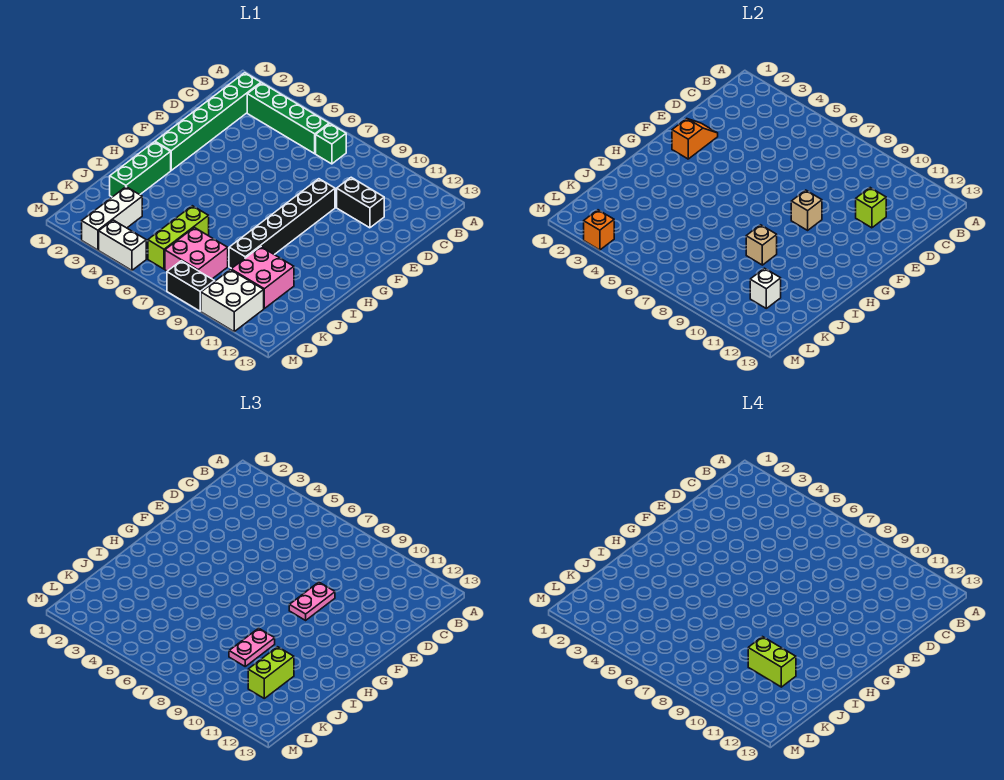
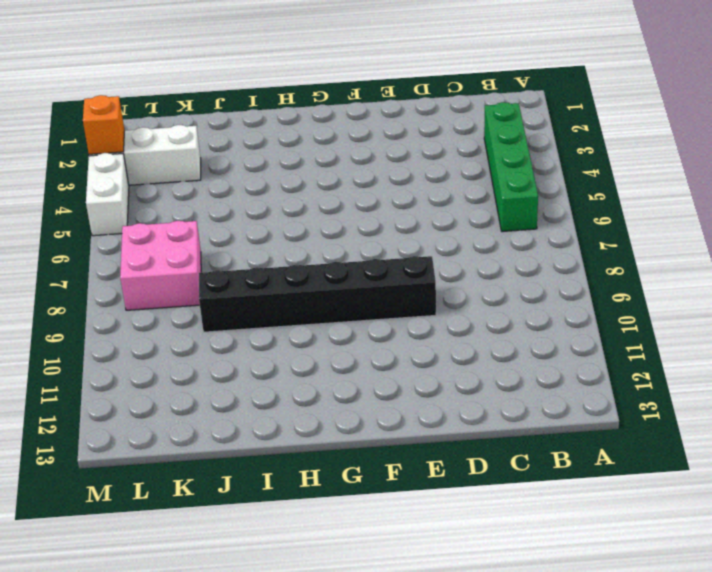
none -> green brick B2:G2 level 1
none -> green brick B7 level 1
none -> black brick D10:D11 level 1

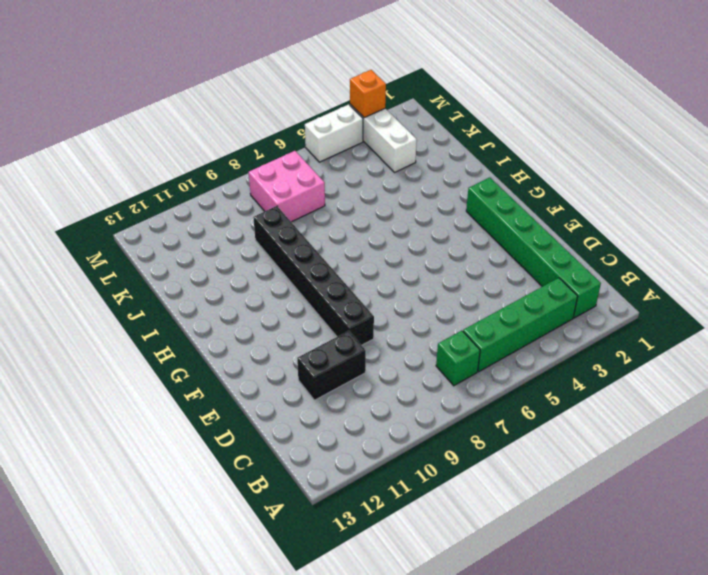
none -> green brick H2:J2 level 1
none -> lime brick J6:L6 level 1
none -> pink brick J10:K11 level 1

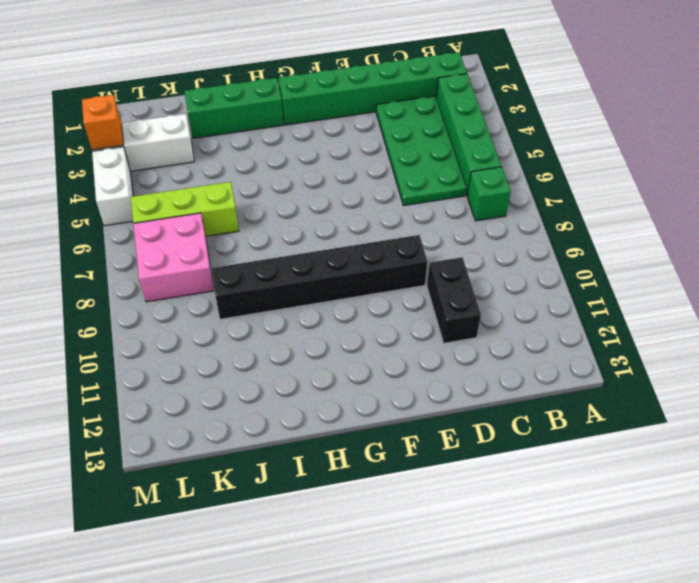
green plate C3:D6 level 1 -> none
none -> pink brick J10:K11 level 1
none -> white brick L10:M11 level 1
none -> black brick M8:M9 level 1

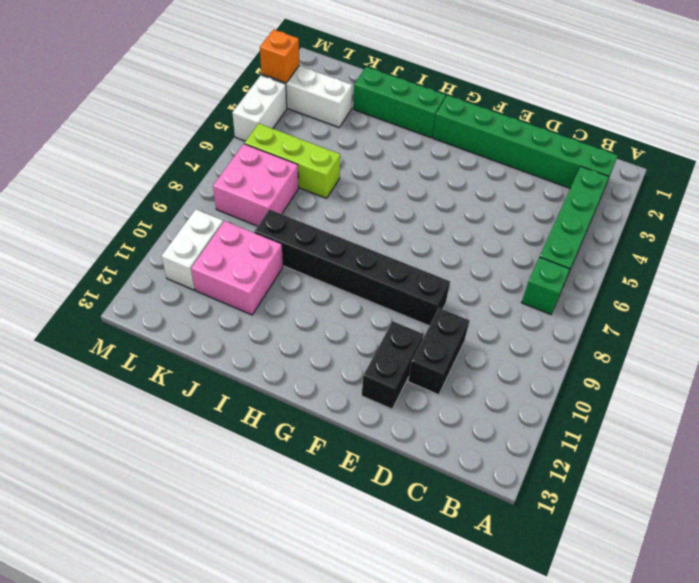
black brick E11:E12 level 1 -> black brick M8:M9 level 1
white brick L10:L11 level 1 -> white brick L10:M11 level 1
none -> lime brick D11 level 2
none -> orange slope E2:F2 level 2 top F
none -> tan brick F9 level 2

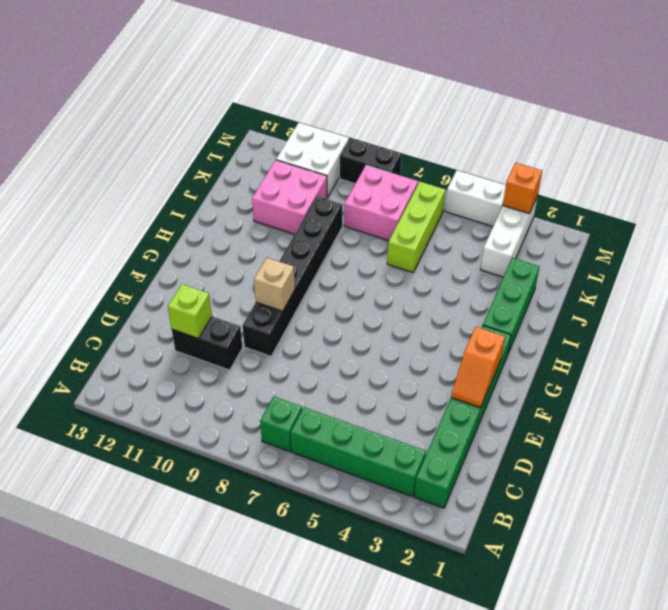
none -> tan brick I9 level 2
none -> white brick K11 level 2
none -> pink plate E9:F9 level 3

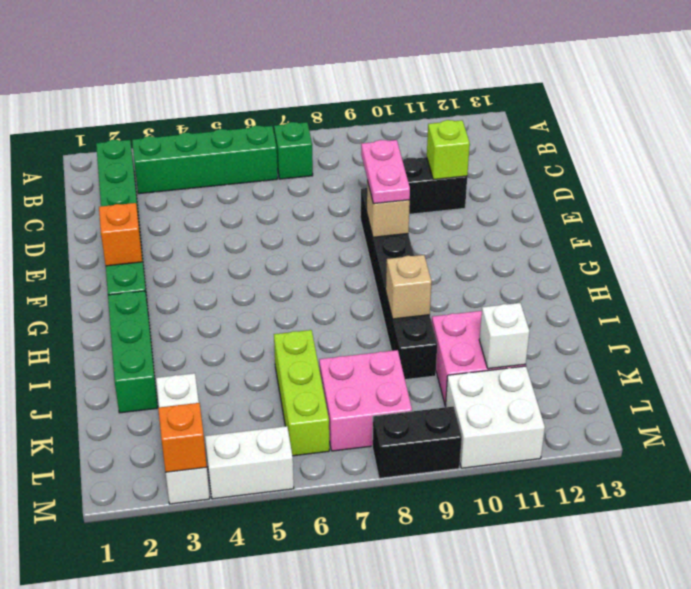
none -> pink plate I9:J9 level 3
none -> lime brick J11:K11 level 3
none -> lime brick J10:J11 level 4

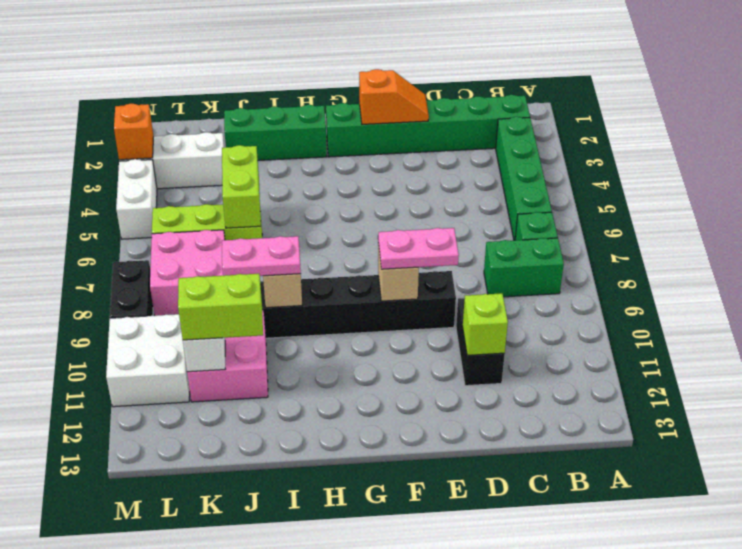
green brick B8:C8 level 1 -> none
lime brick J5:J6 level 2 -> lime brick J10:J11 level 4

